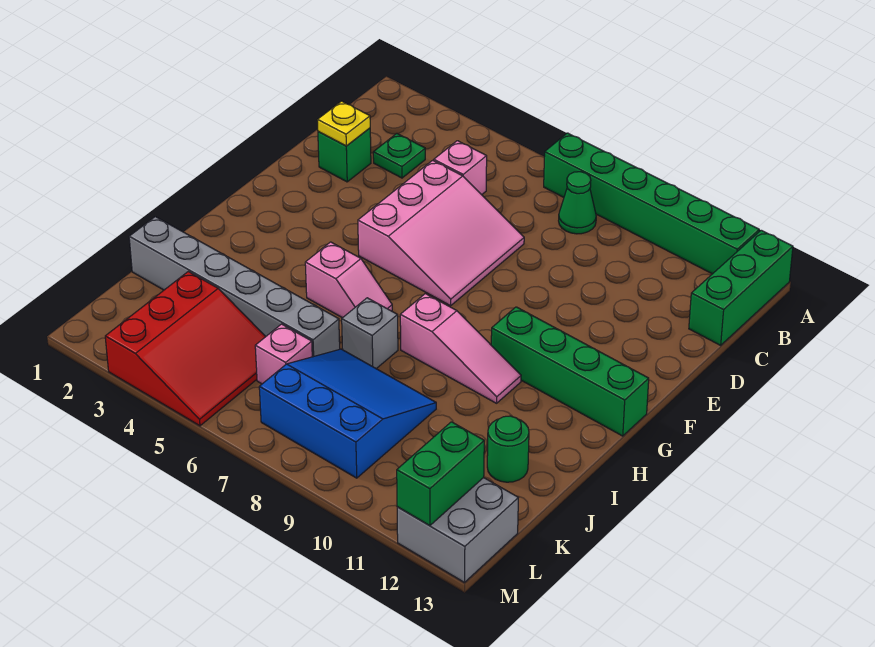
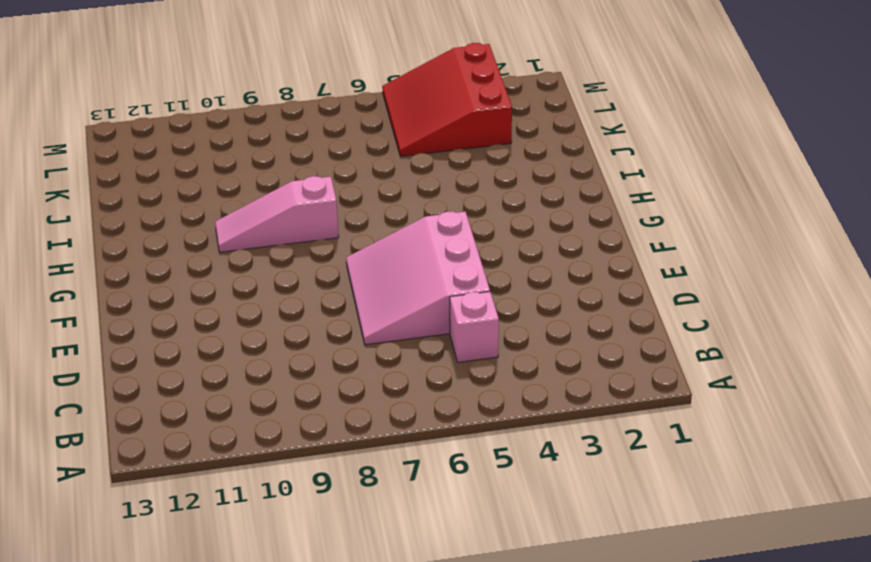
none -> green brick A7:A12 level 1
none -> green brick A13:C13 level 1
none -> green cone B8 level 1

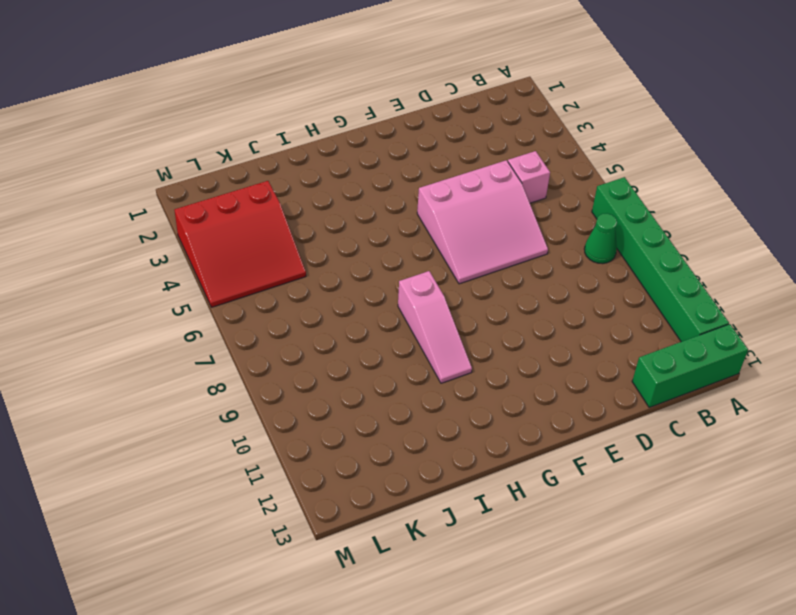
none -> green plate C3 level 1
none -> green brick D2 level 1
none -> green brick G10:G13 level 1

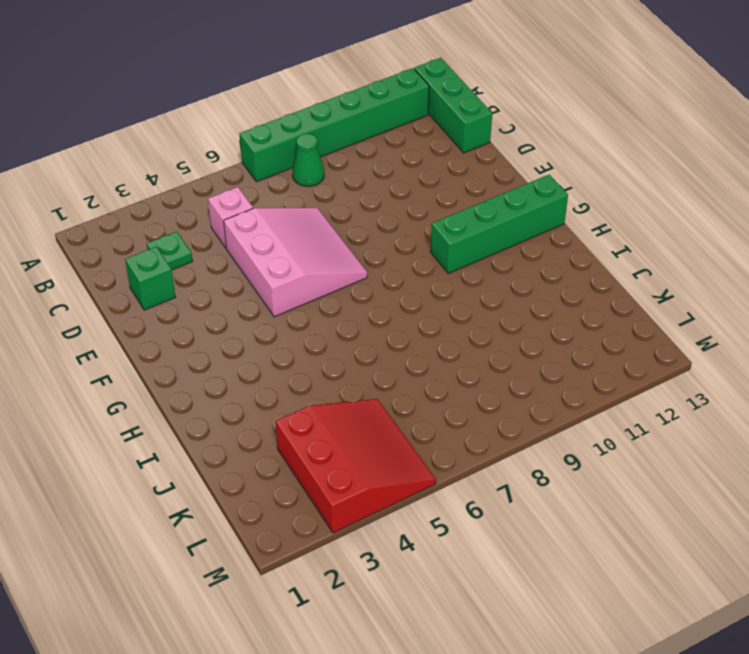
none -> pink slope H5:H6 level 1 top 5
none -> pink slope H8:H10 level 1 top 8
none -> grey brick I7 level 1

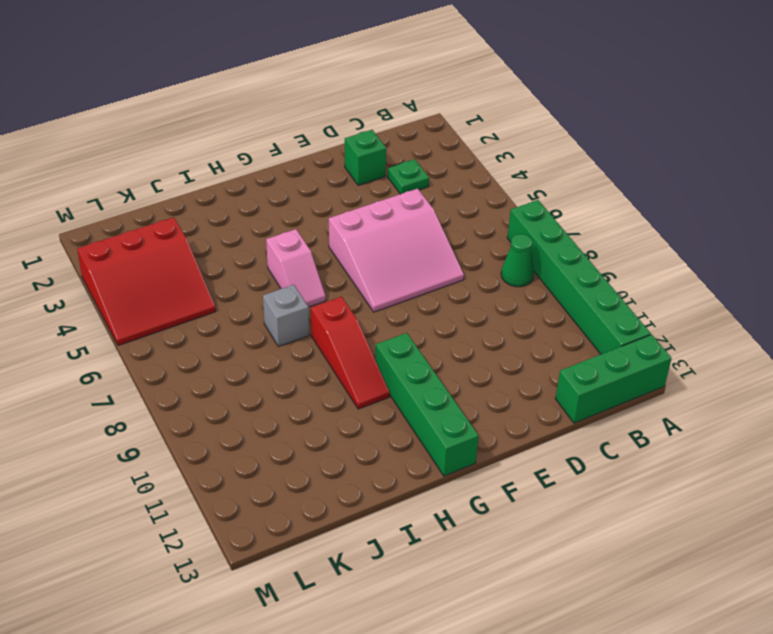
red slope H8:H10 level 1 top 8 -> pink slope H8:H10 level 1 top 8
none -> pink brick C5 level 1
none -> grey brick J1:J6 level 1
none -> blue slope J7:L9 level 1 top L

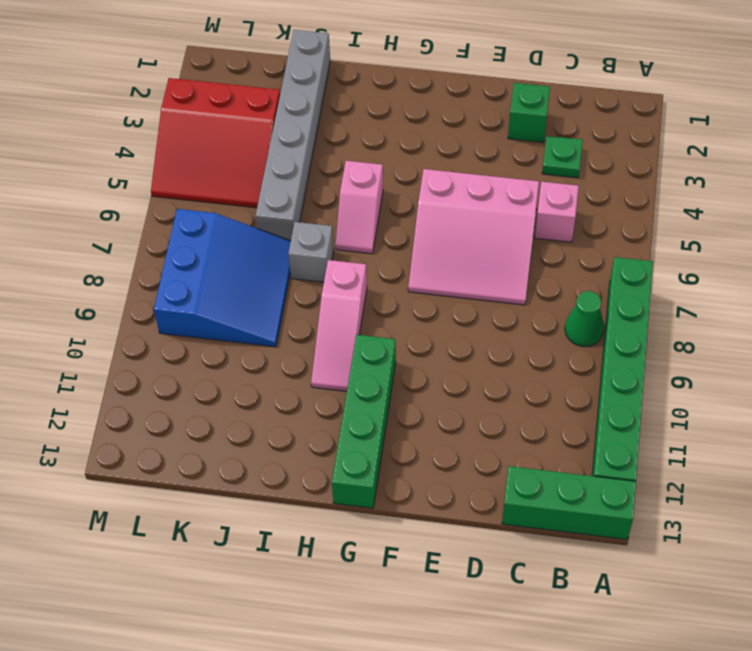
none -> green round brick J12 level 1
none -> pink brick K6 level 1
none -> grey brick L12:M13 level 1

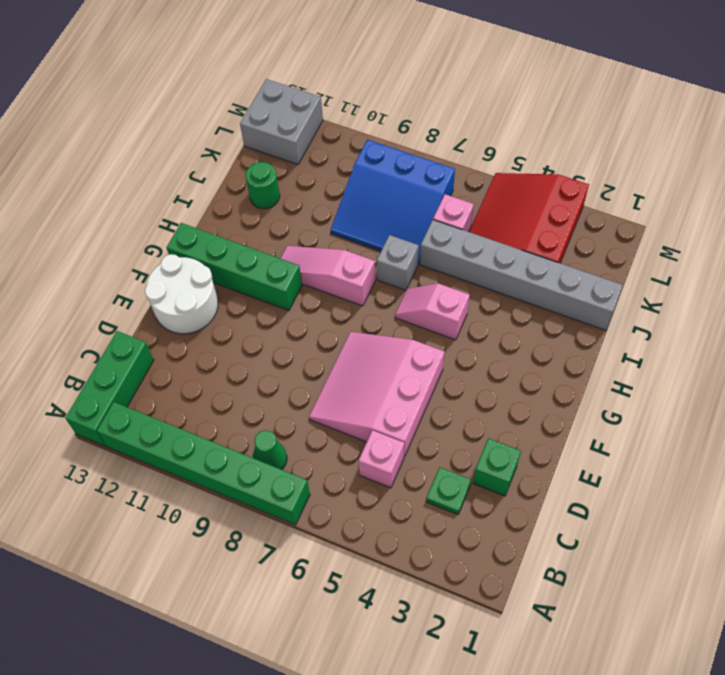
white round brick E12:F13 level 1 -> none
none -> yellow plate D2 level 2
none -> green brick L12:M12 level 2

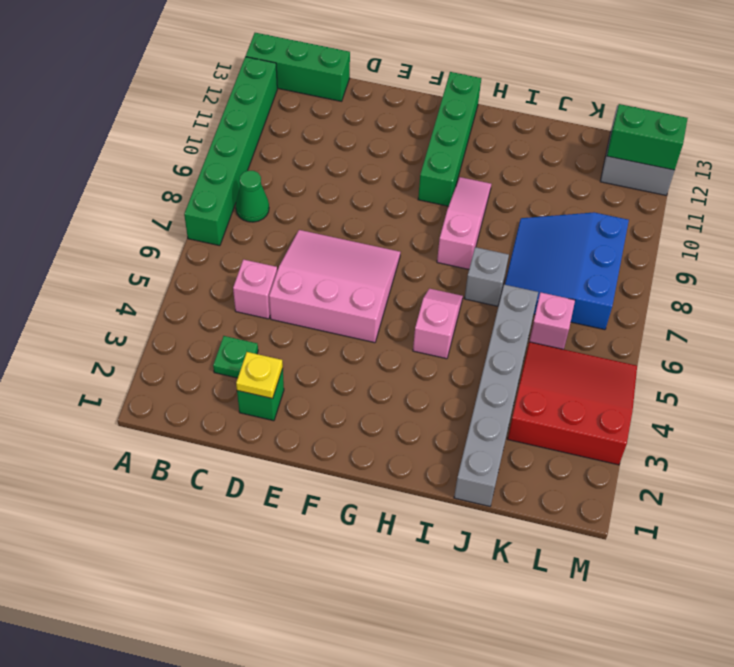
none -> green round brick J12 level 1

